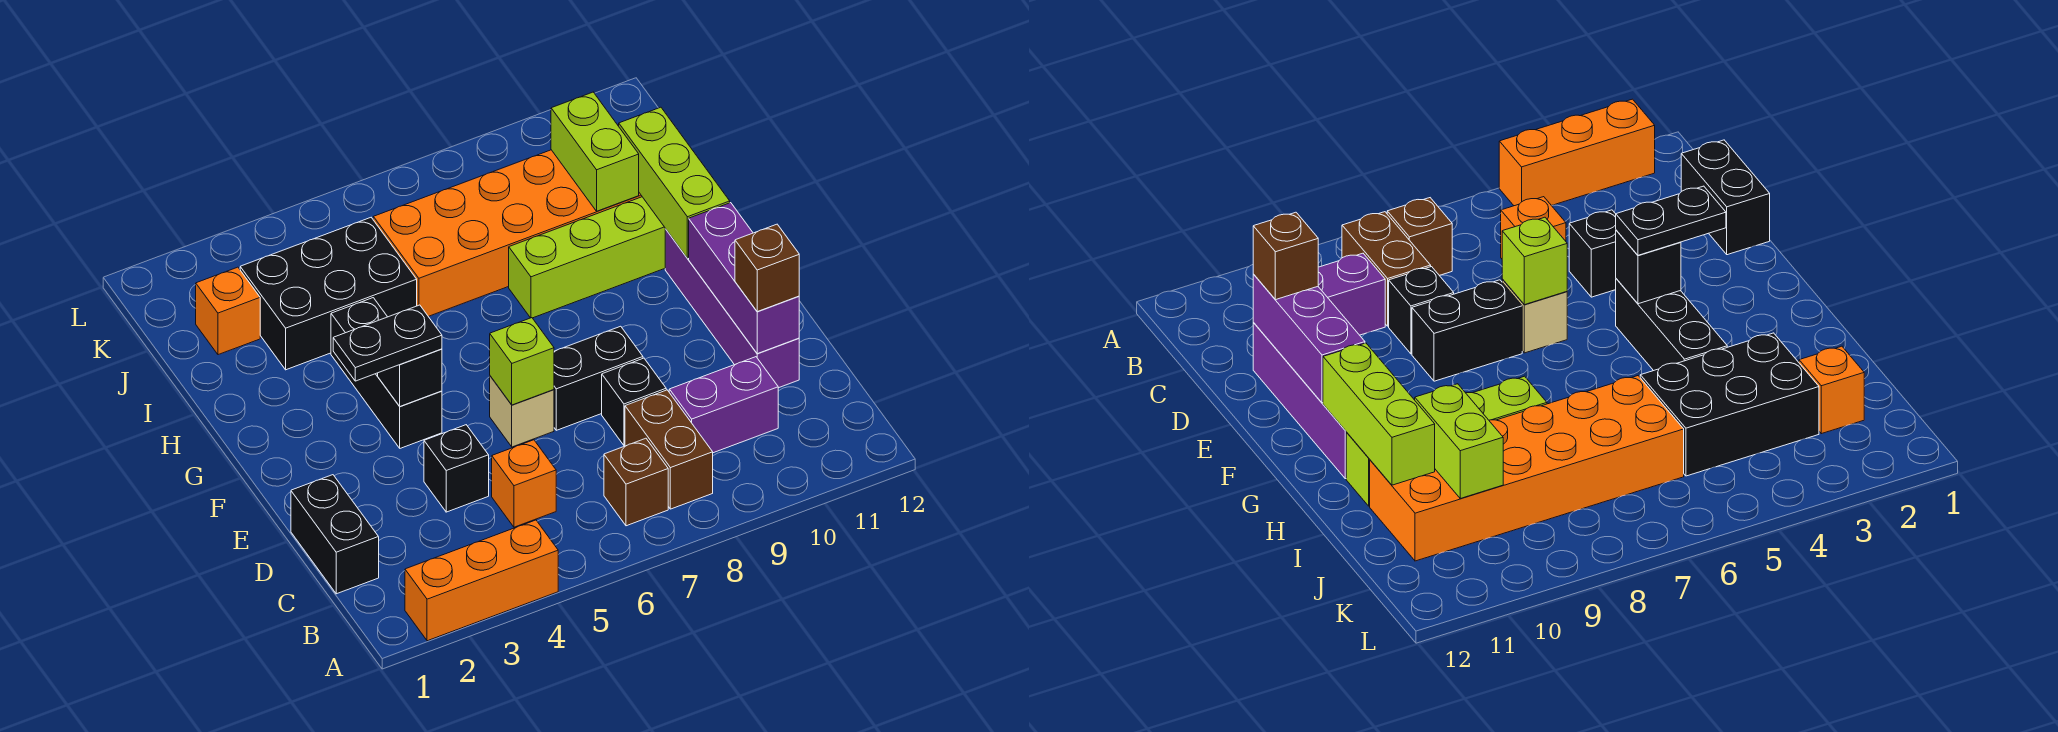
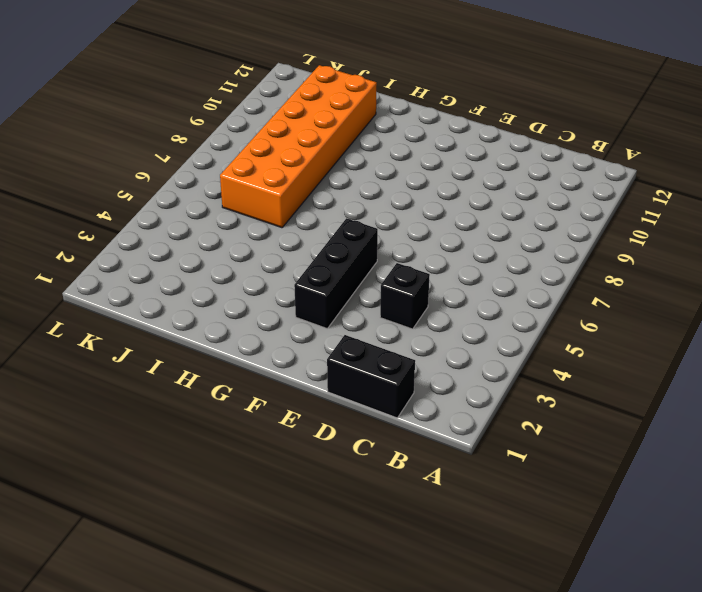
black brick F3:F5 level 1 -> black brick F4:H4 level 1
none -> orange brick A2:A4 level 1
none -> brown brick B7 level 1
none -> brown brick B8:C8 level 1

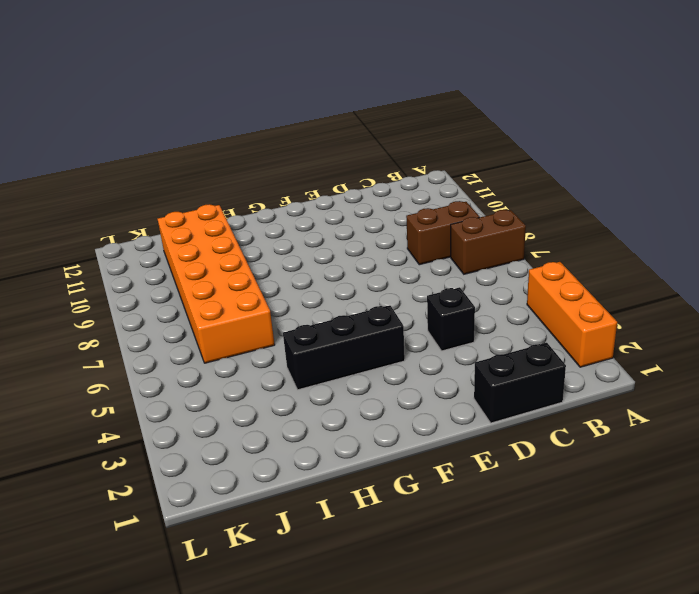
brown brick A7:B7 level 1 -> brown brick B7 level 1
none -> orange brick C5 level 1
none -> purple brick C9:C10 level 1
none -> black brick D8 level 1

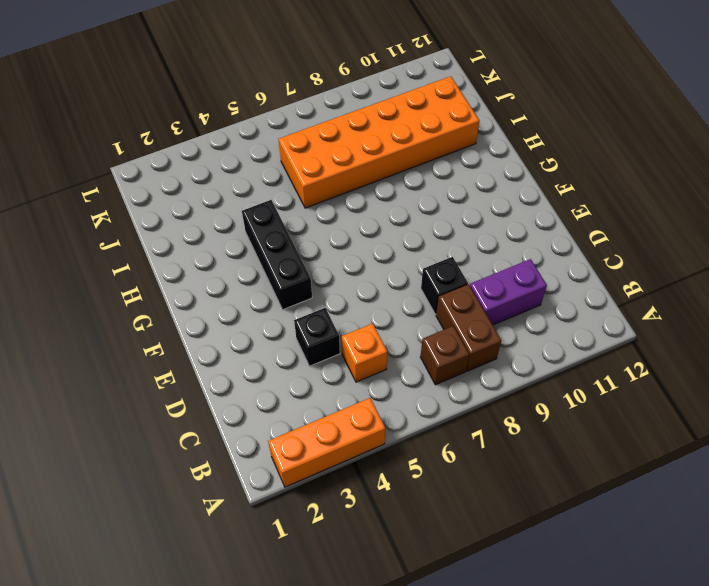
none -> black brick C1:D1 level 1
none -> purple brick D11:G11 level 1
none -> tan brick E6 level 1

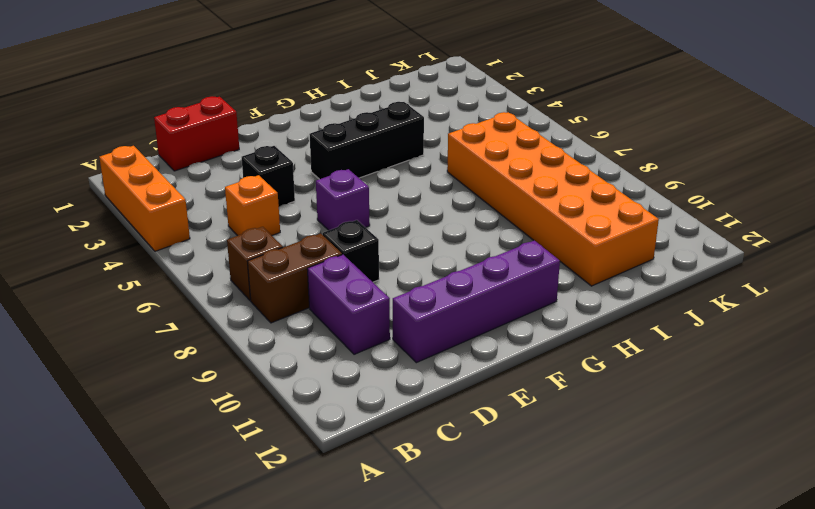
red brick C1:D1 level 1 -> black brick C1:D1 level 1
purple brick E6 level 1 -> tan brick E6 level 1
none -> black brick E7:E8 level 1
none -> lime brick H8:H11 level 1
none -> black brick I3:J5 level 1

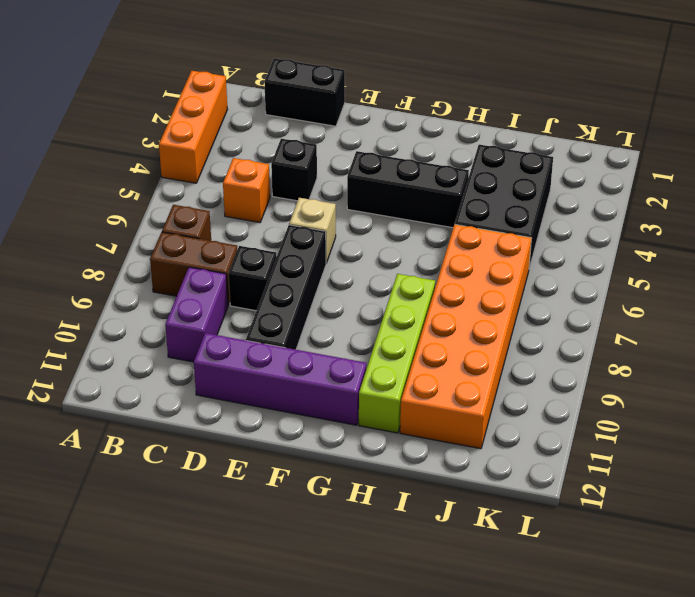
black brick E7:E10 level 1 -> black brick E7:E8 level 1
none -> orange brick J2 level 1
none -> purple brick D11:F11 level 2
none -> lime brick E6 level 2

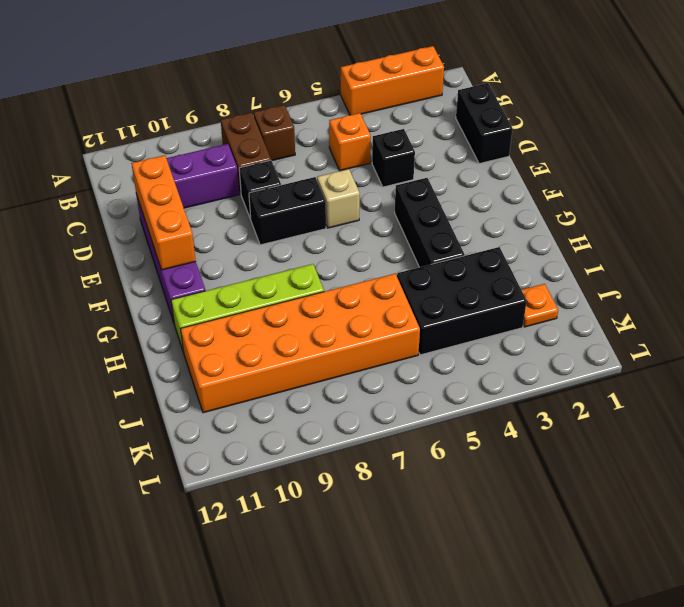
orange brick D11:F11 level 2 -> purple brick D11:F11 level 2
orange plate J2 level 1 -> orange brick J2 level 1
none -> lime brick E6 level 2
none -> black brick F4 level 2
none -> lime brick G11:I11 level 2

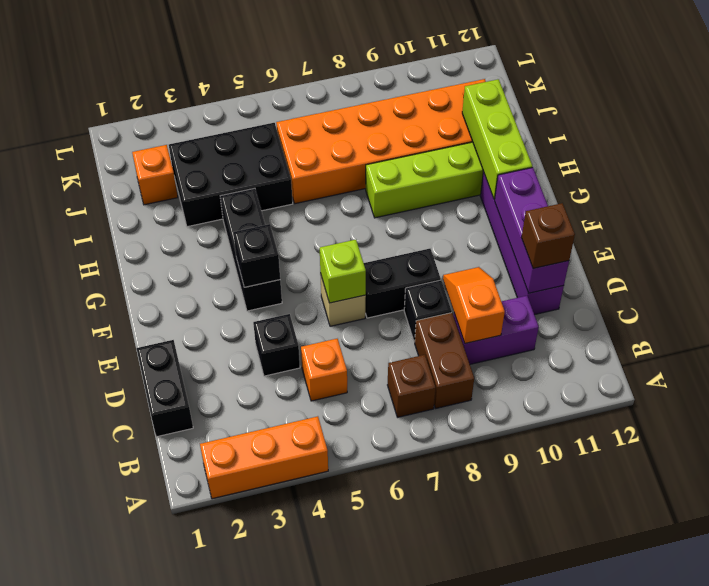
orange slope C9:D9 level 2 top C -> none
none -> lime brick I10:J10 level 2
none -> black plate F3:F4 level 3

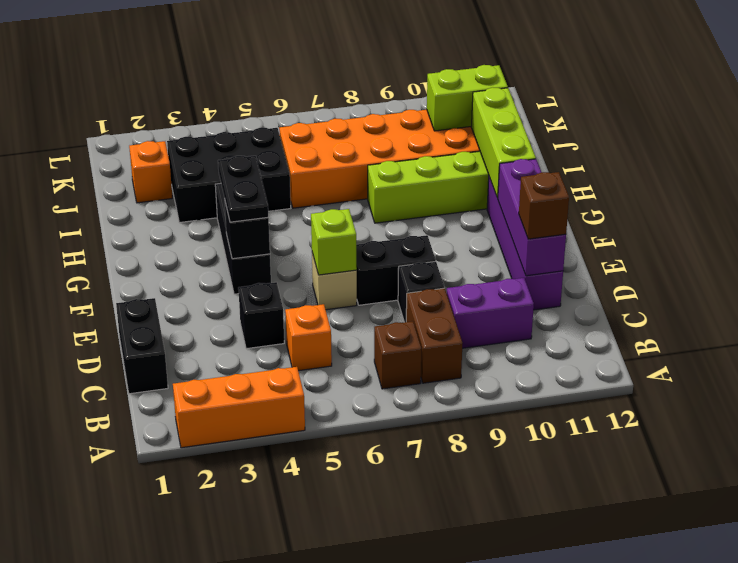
black plate F4:G4 level 3 -> black plate F3:F4 level 3
lime brick J10:J11 level 2 -> lime brick I10:J10 level 2

